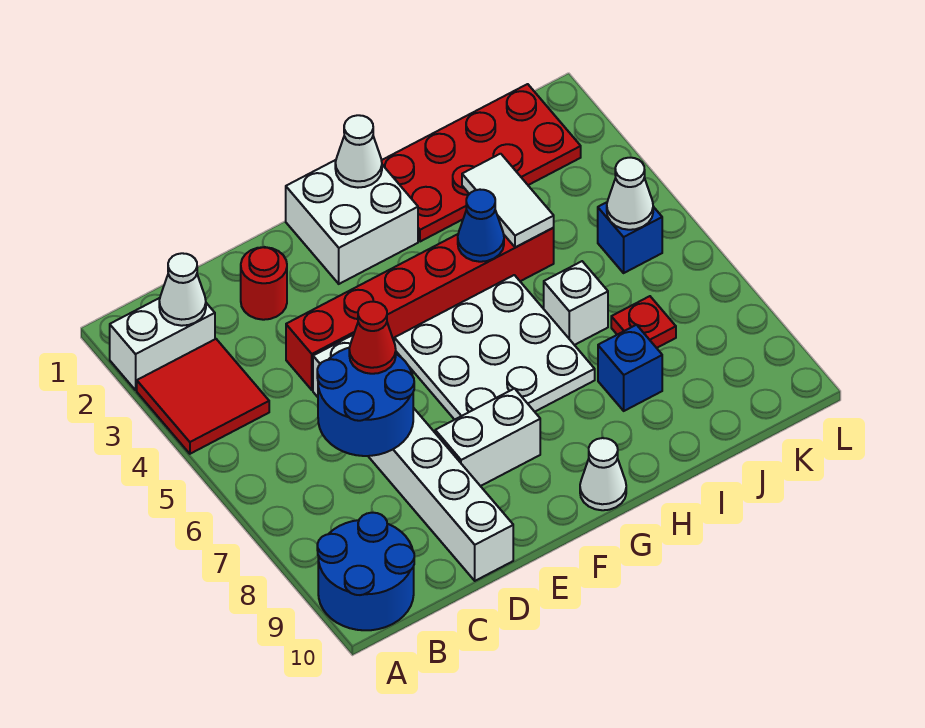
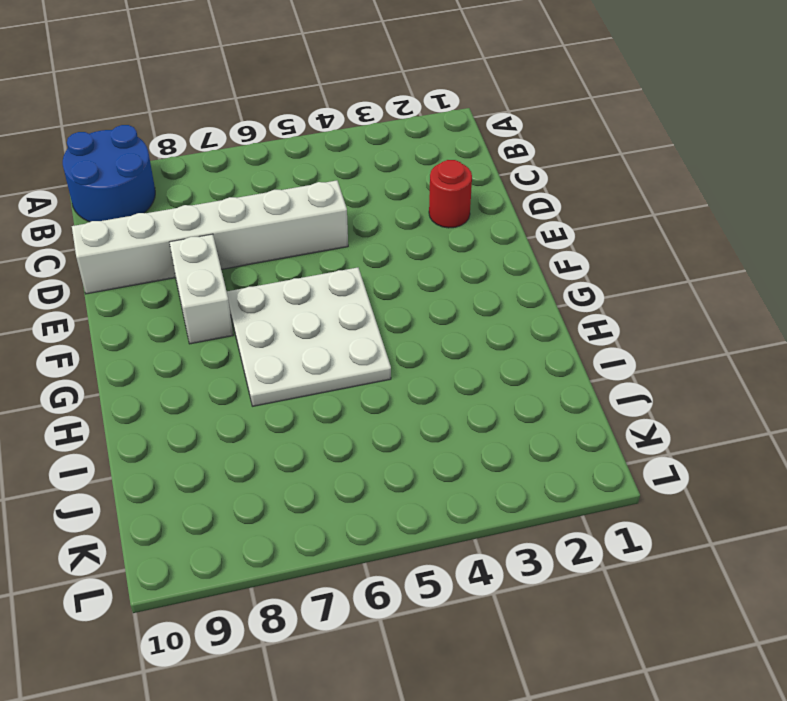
none -> white brick A2:B2 level 1
none -> red tile A3:B4 level 1
none -> red brick D4:I4 level 1

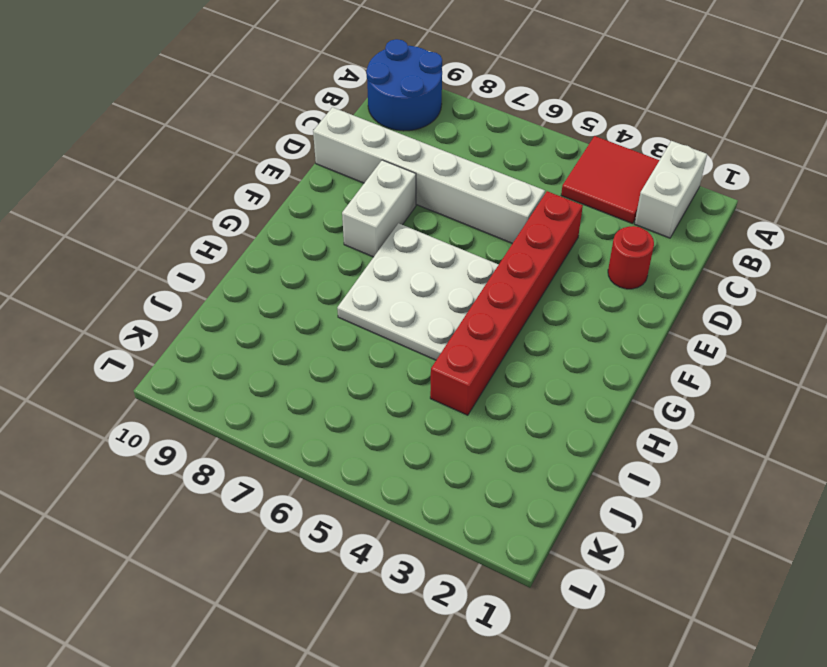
none -> white brick F1:G2 level 1
none -> white cone G10 level 1
none -> red plate H1:K2 level 1

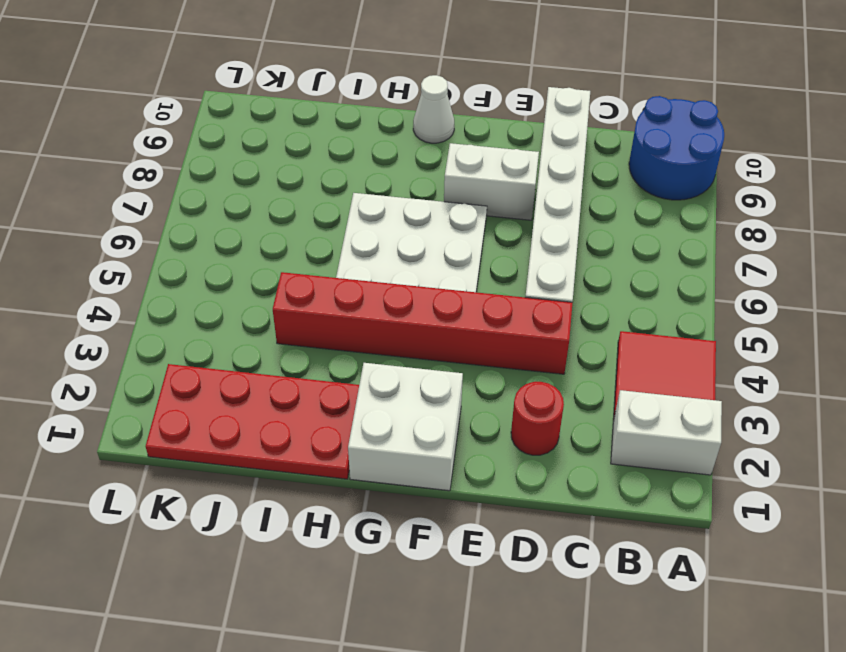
none -> white brick I6 level 1
none -> blue brick I8 level 1
none -> red plate J7 level 1

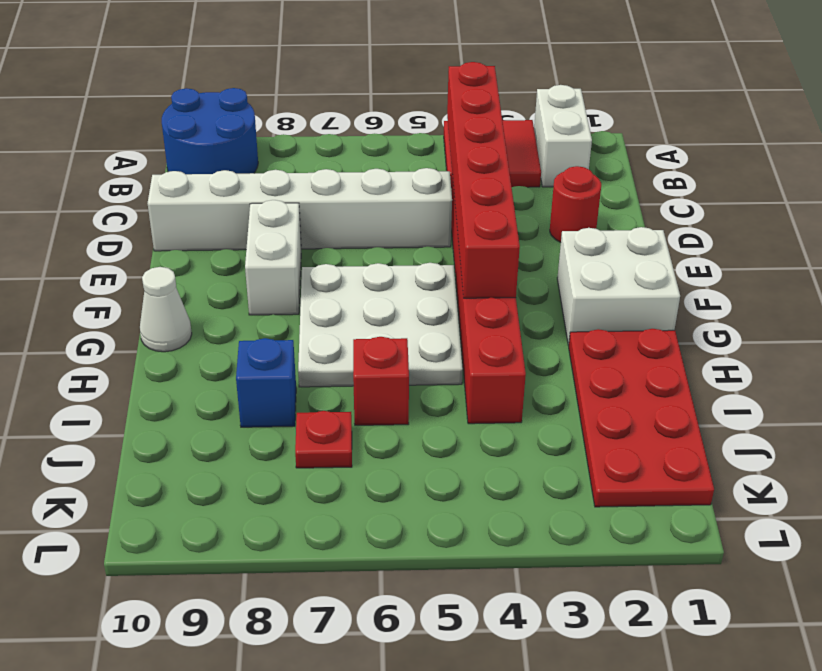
red brick B4:G4 level 2 -> none
red brick I6 level 1 -> white brick I6 level 1
none -> blue brick K5 level 1
none -> white cone B2 level 2
none -> blue round brick C6:D7 level 2

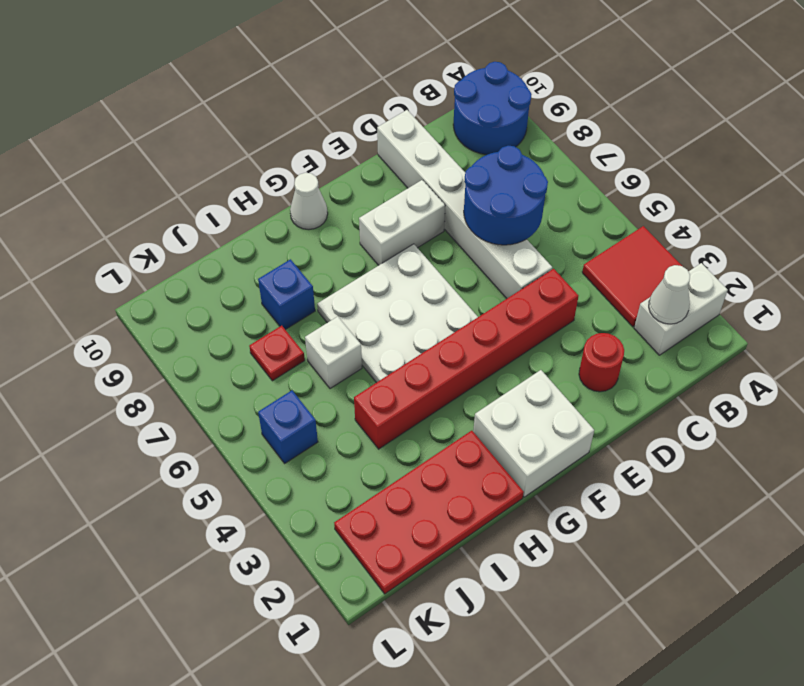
none -> white cone G1 level 2
none -> blue cone H4 level 2
none -> white tile I3:I4 level 2

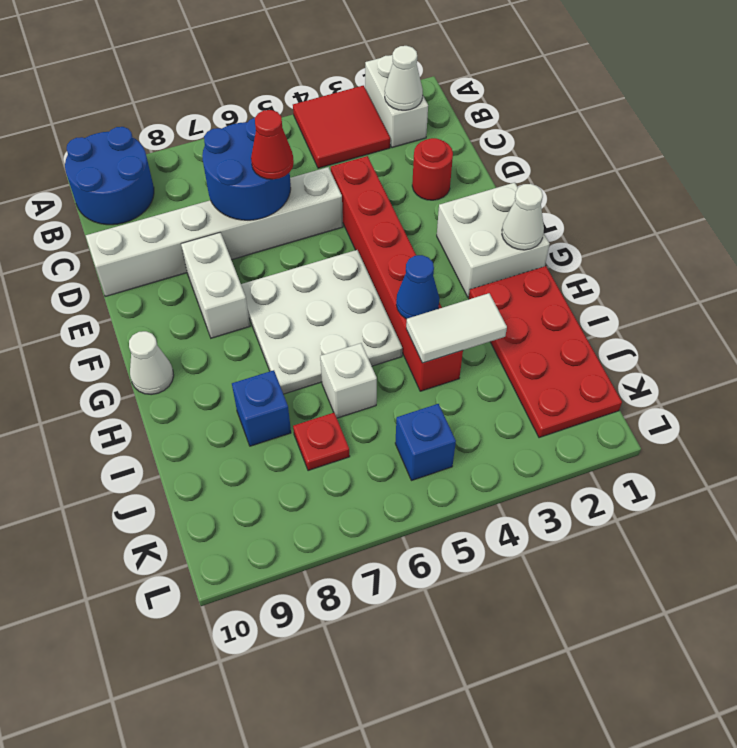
none -> white cone K5 level 2

